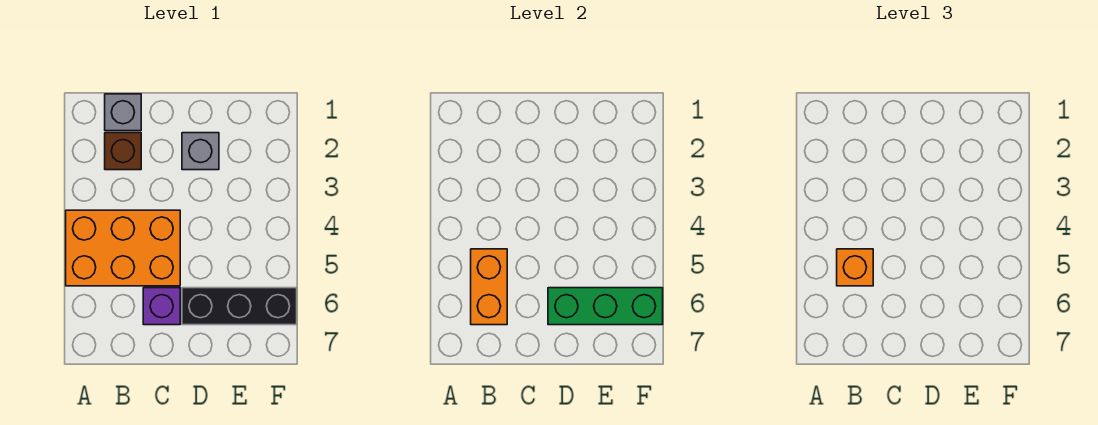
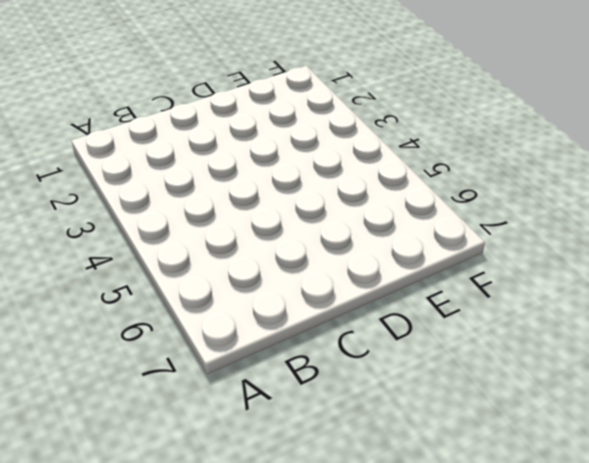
none -> orange brick A4:C5 level 1
none -> grey brick B1 level 1

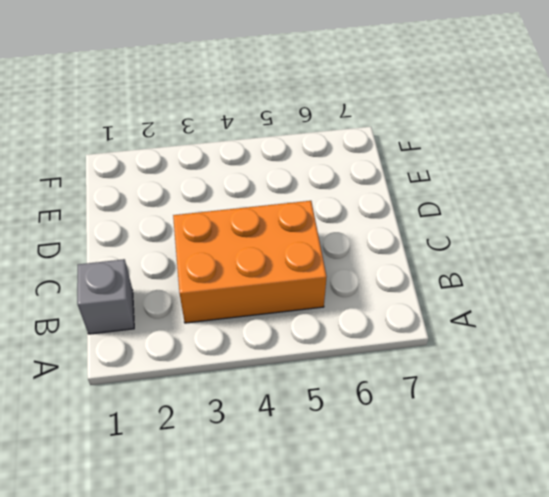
orange brick B3:C5 level 1 -> orange brick A4:C5 level 1
none -> brown brick B2 level 1
none -> purple brick C6 level 1

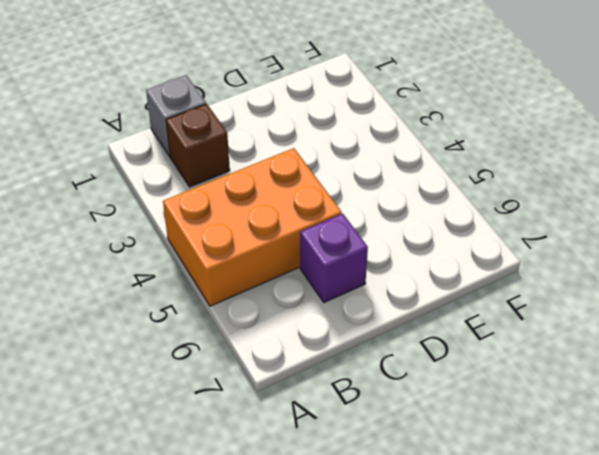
none -> grey brick D2 level 1
none -> black brick D6:F6 level 1

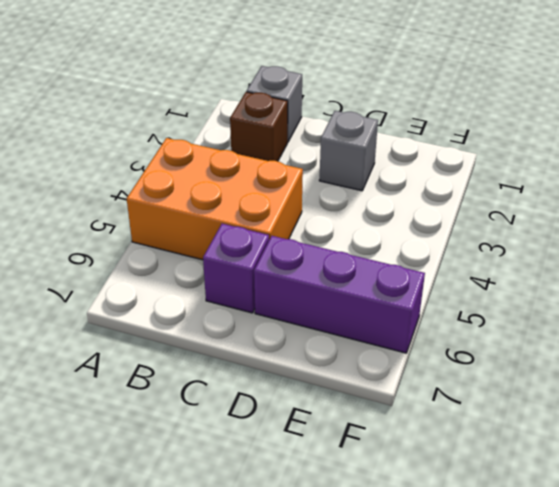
purple brick D6:F6 level 1 -> black brick D6:F6 level 1
none -> orange brick B5:B6 level 2
none -> green brick D6:F6 level 2

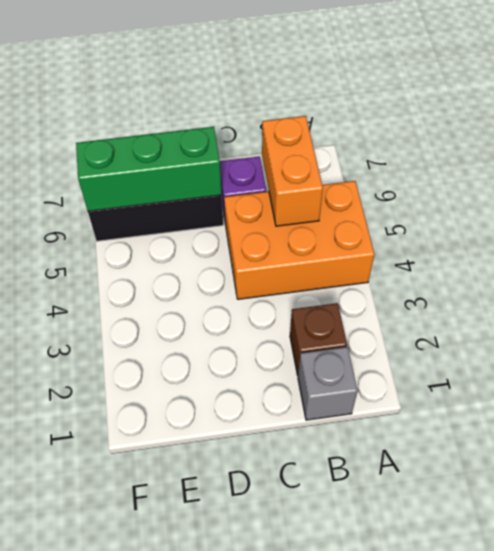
none -> grey brick D2 level 1
none -> orange brick B5 level 3

